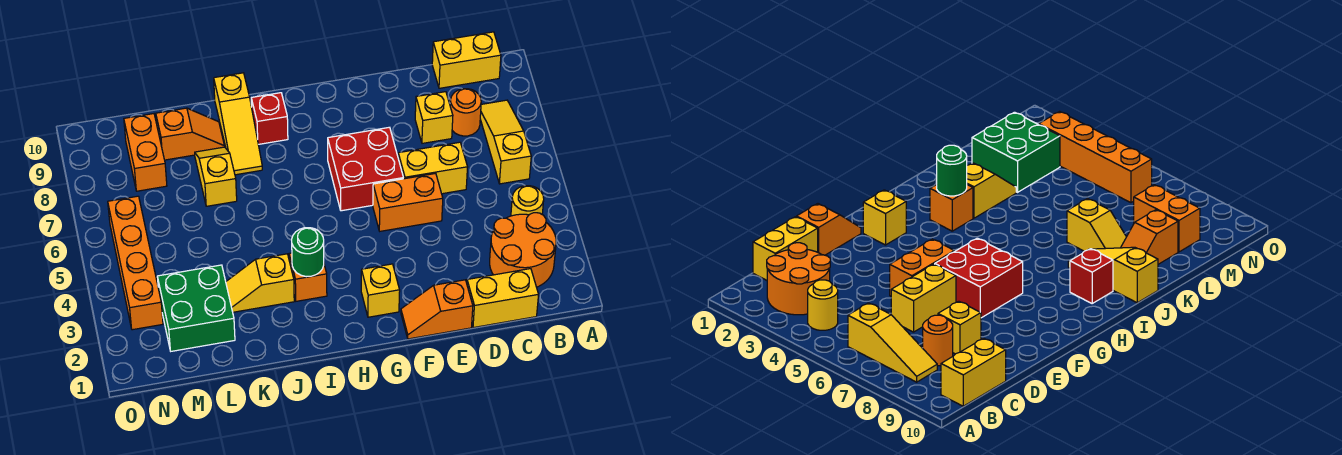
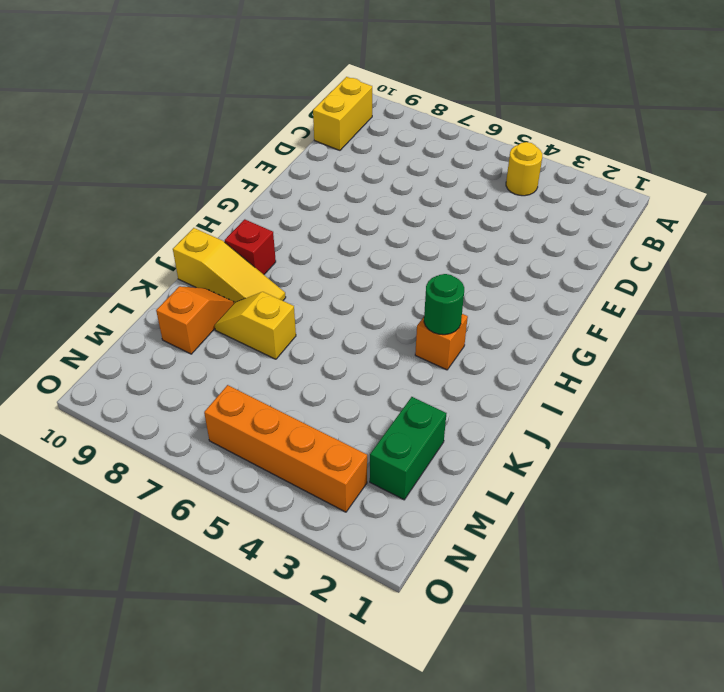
green brick L2:M2 level 1 -> green brick L2:M3 level 1
none -> orange round brick B2:C3 level 1
none -> yellow slope B6:B8 level 1 top 6
none -> yellow brick C1:D1 level 1

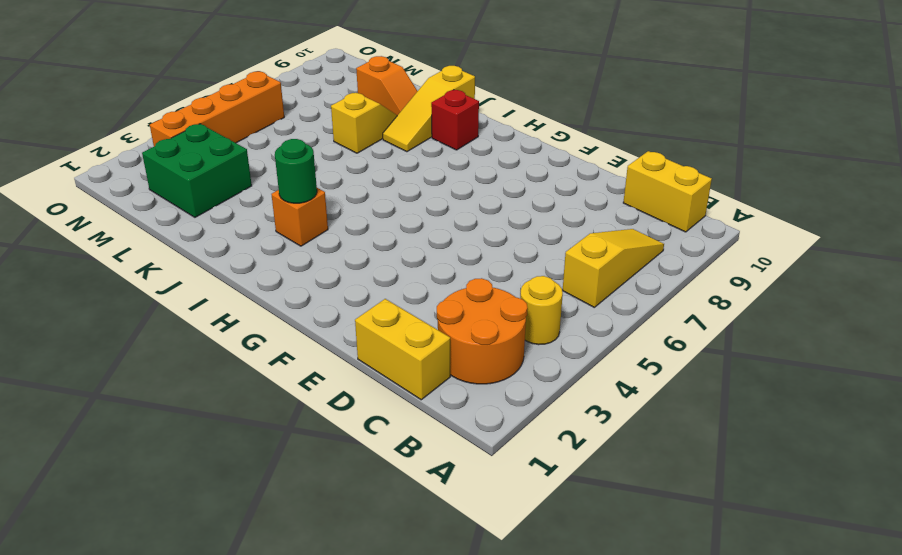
none -> orange round brick C8 level 1
none -> yellow brick D6:E6 level 1
none -> yellow brick D8 level 1

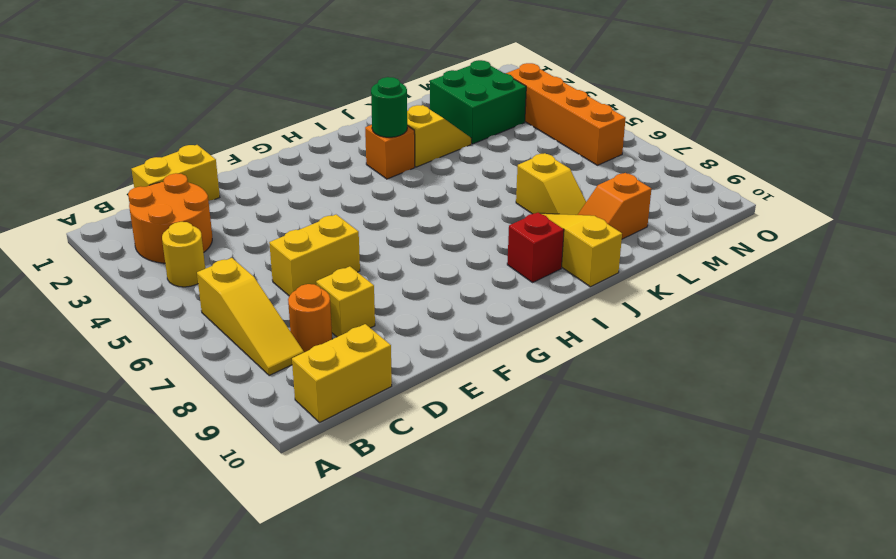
none -> orange slope E1:F1 level 1 top E
none -> orange brick E5:F5 level 1
none -> red brick F6:G7 level 1

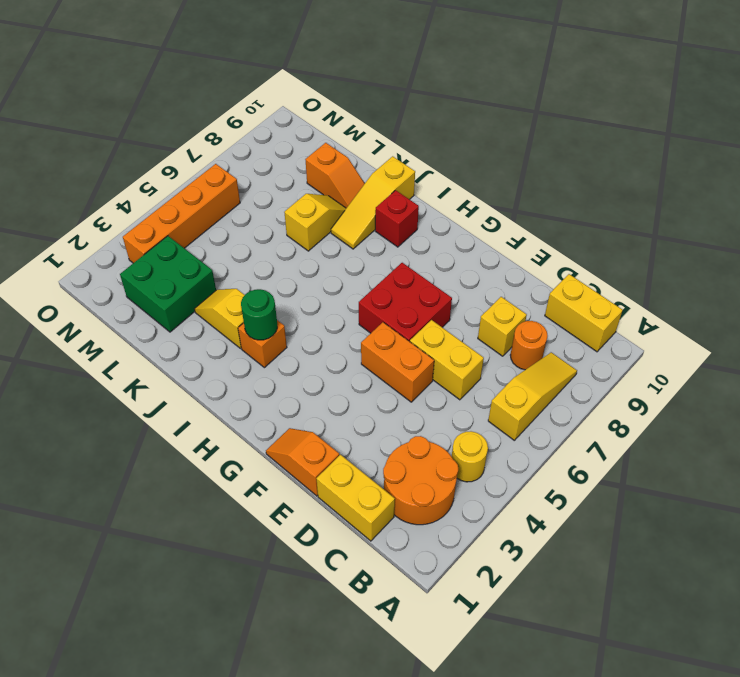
none -> yellow brick G2 level 1
none -> orange brick M8:M9 level 1

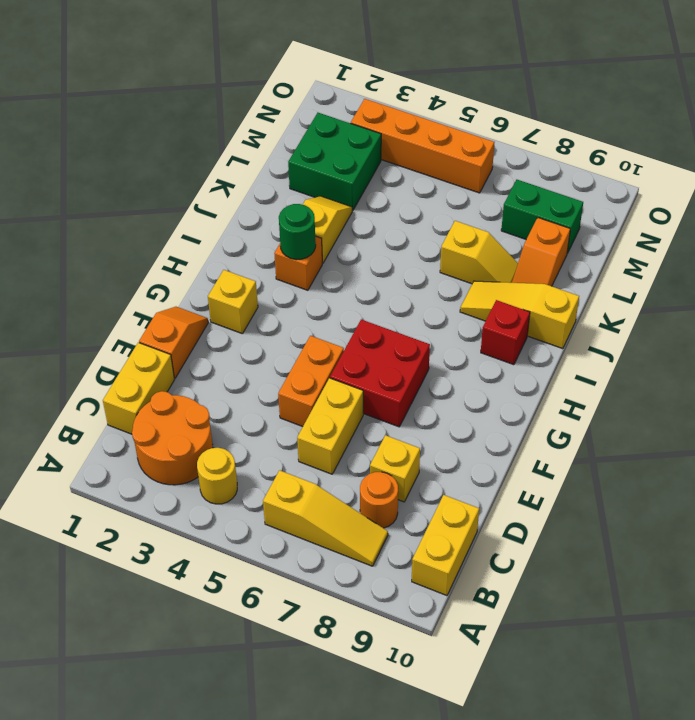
green brick M8:M9 level 1 -> orange brick M8:M9 level 1

